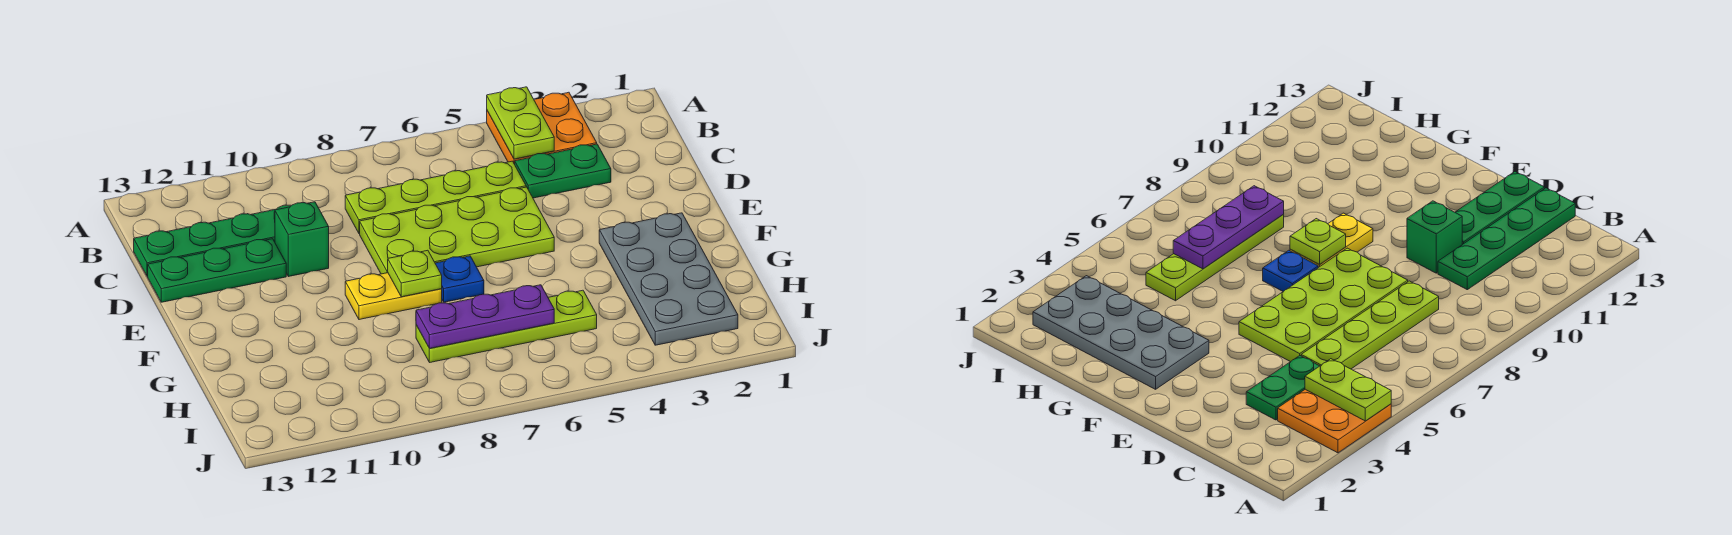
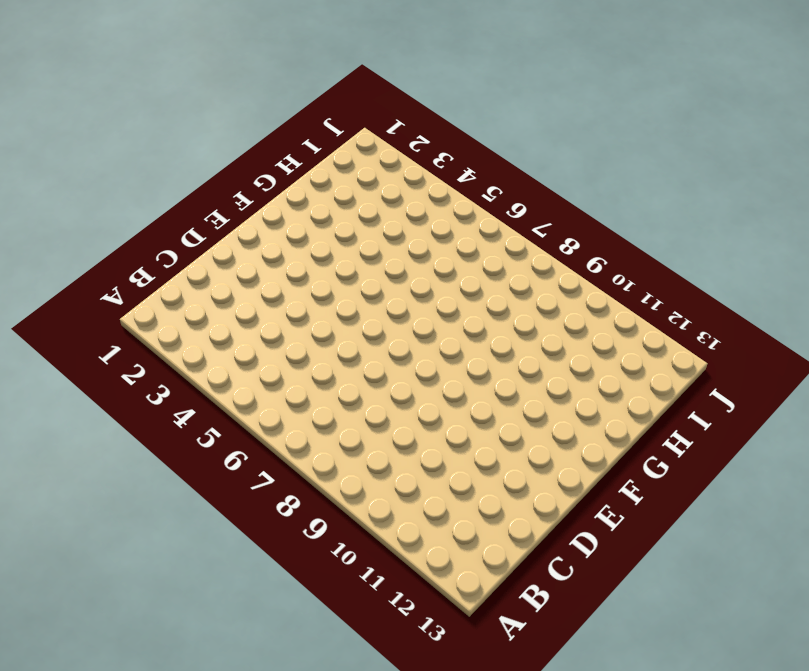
none -> orange plate A3:B4 level 1
none -> green plate C3:C4 level 1
none -> lime plate C5:C8 level 1

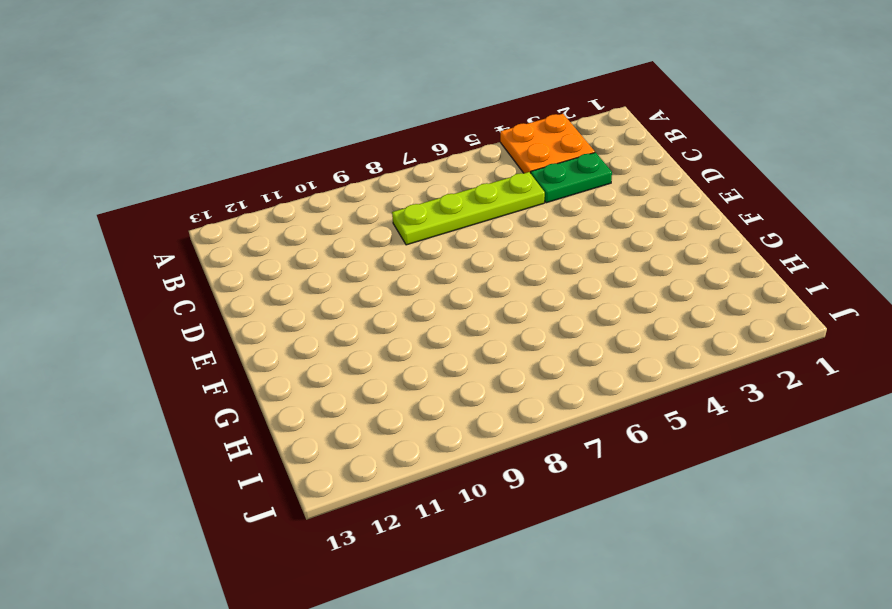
none -> green plate C10:C13 level 1
none -> lime plate D5:E8 level 1
none -> green brick D10 level 1

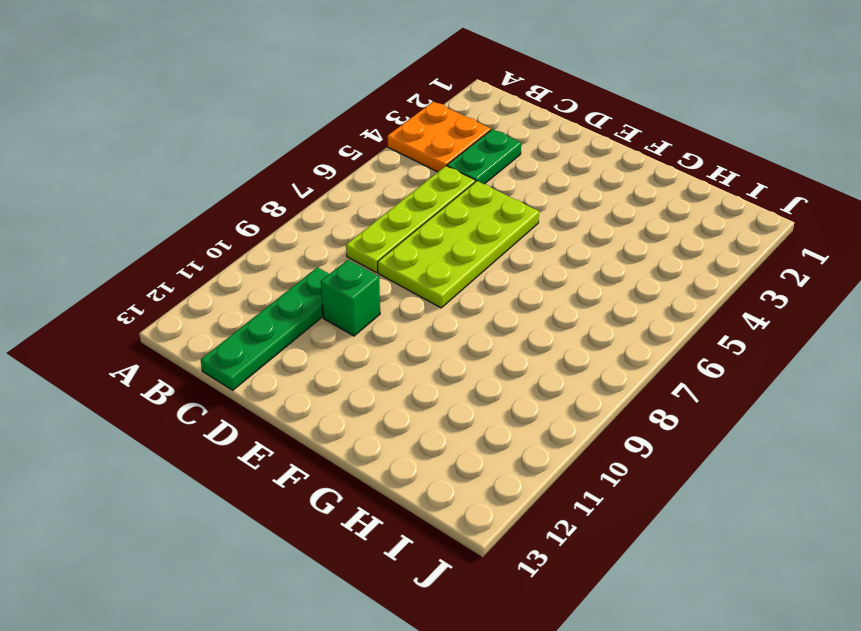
none -> green plate D11:D13 level 1
none -> grey plate F2:I3 level 1
none -> blue plate F7 level 1

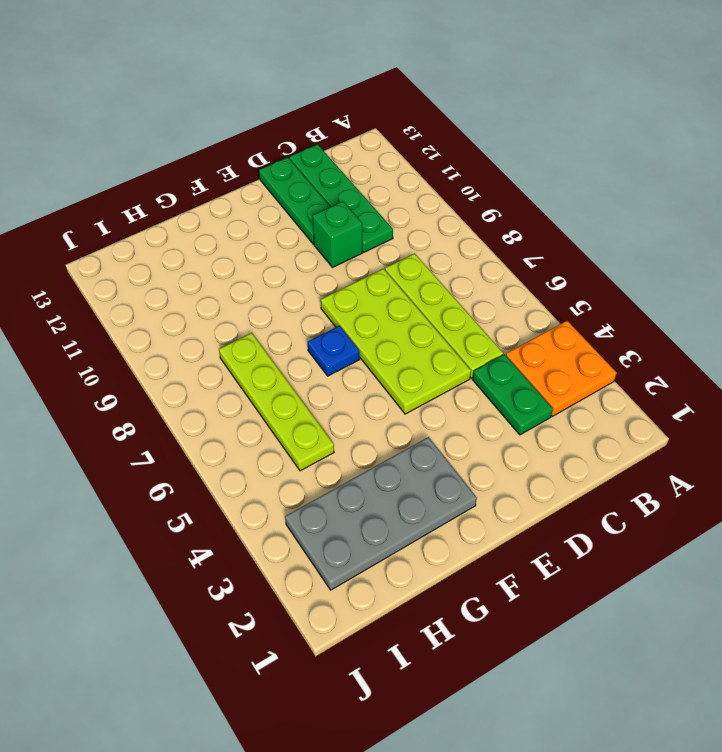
none -> yellow plate F8:F9 level 1
none -> lime plate A4:B4 level 2
none -> lime plate F8 level 2

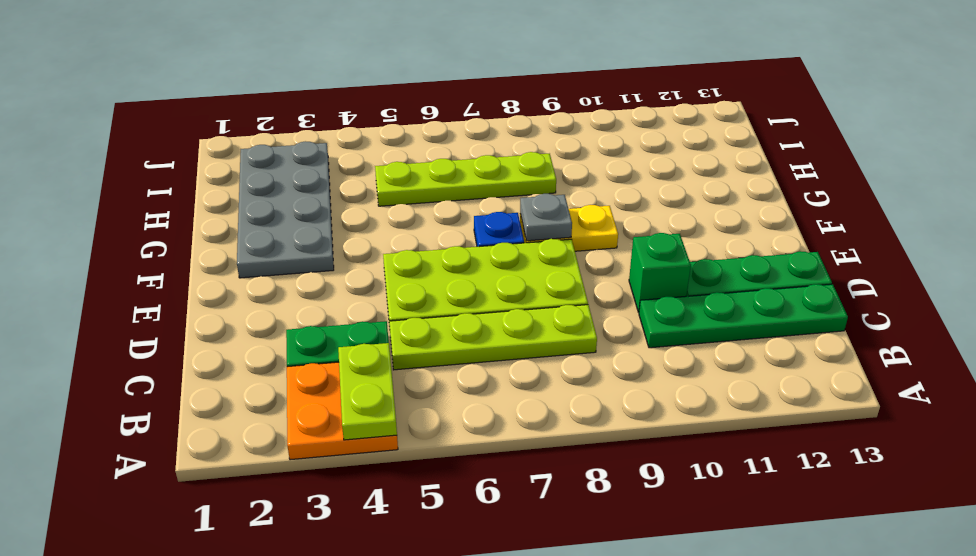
grey plate F8 level 2 -> lime plate F8 level 2
none -> purple plate H6:H8 level 2

